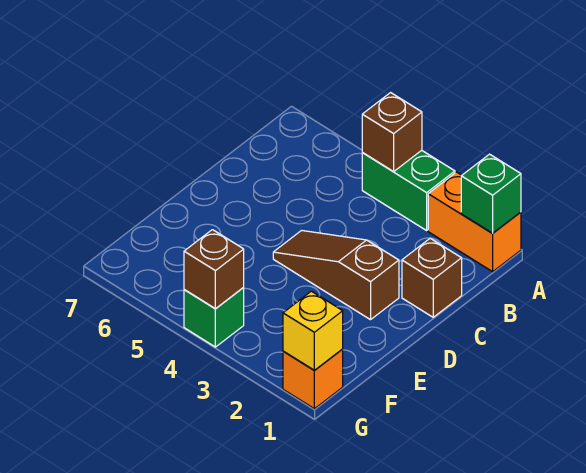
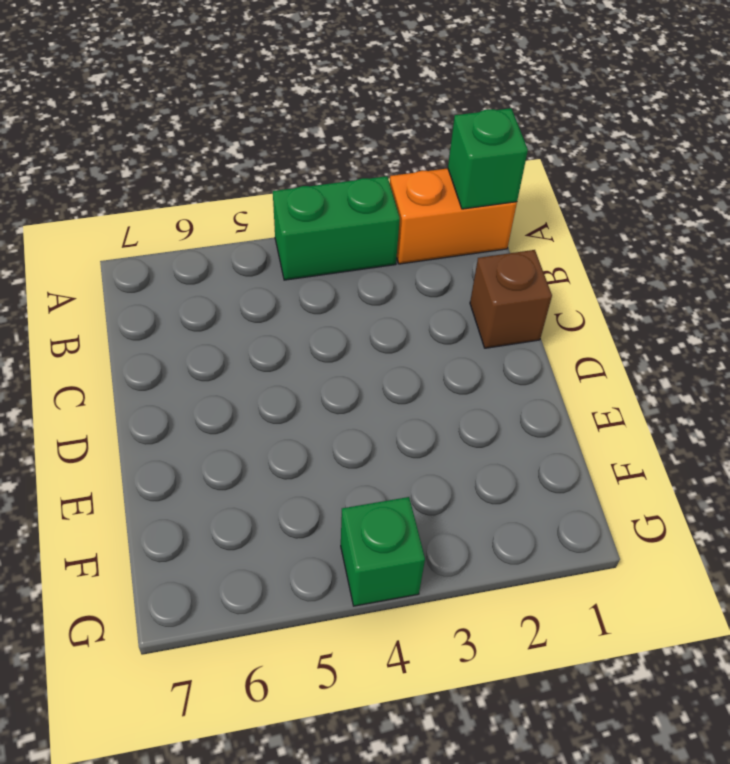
none -> brown slope D2:D4 level 1 top 2
none -> orange brick G1 level 1

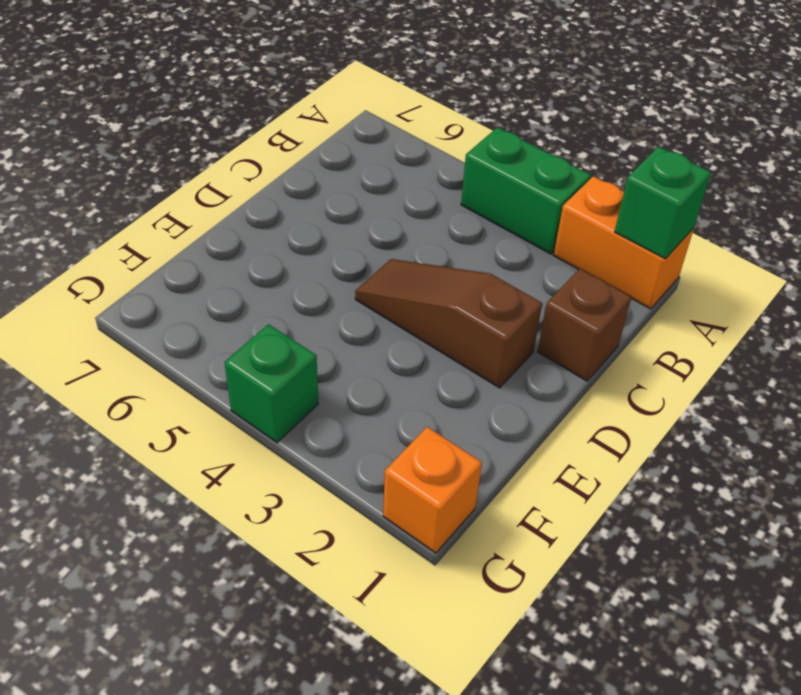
none -> brown brick A4 level 2
none -> yellow brick G1 level 2

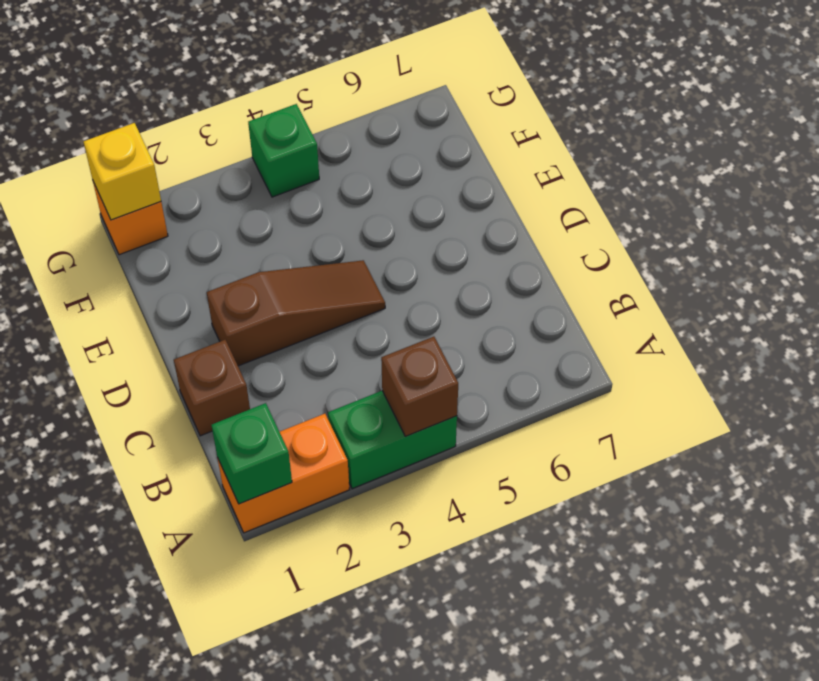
none -> brown brick G4 level 2

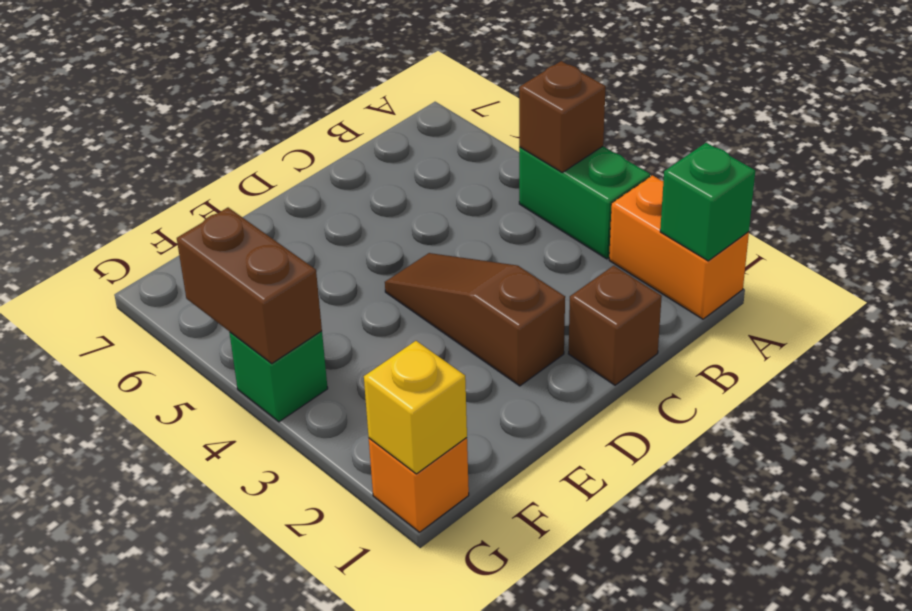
brown brick G4:G5 level 2 -> brown brick G4 level 2

